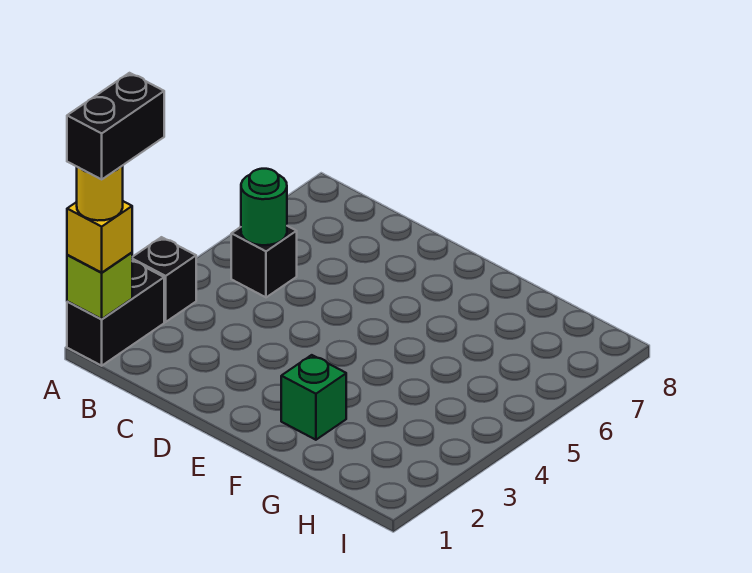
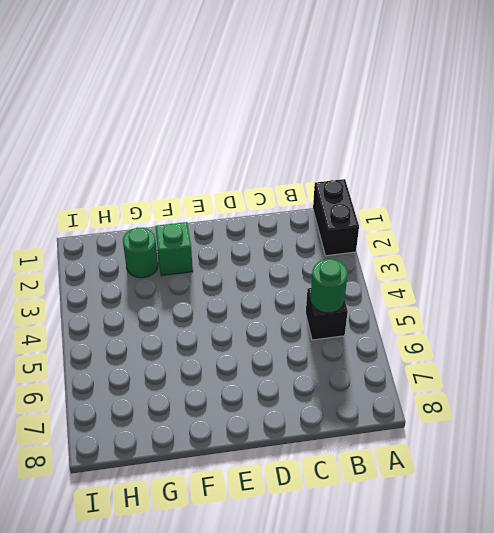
green round brick G2 level 1 -> none
none -> black brick A3 level 1
none -> lime brick A1 level 2

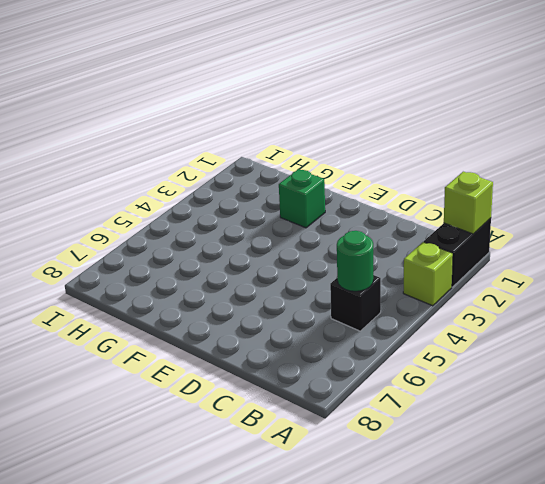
lime brick A3 level 1 -> black brick A3 level 1
none -> yellow brick A1 level 3
none -> yellow round brick A1 level 4

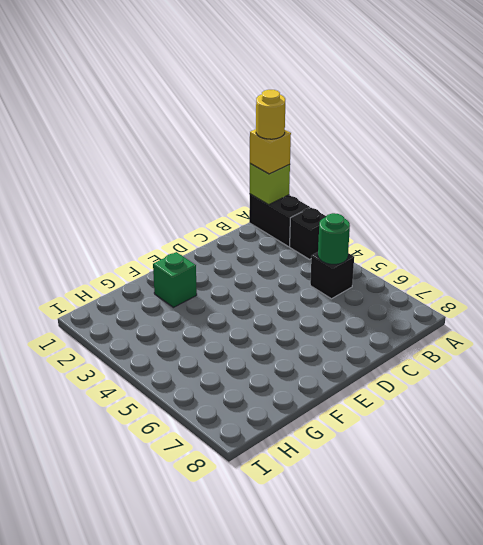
none -> black brick A1:A2 level 5

